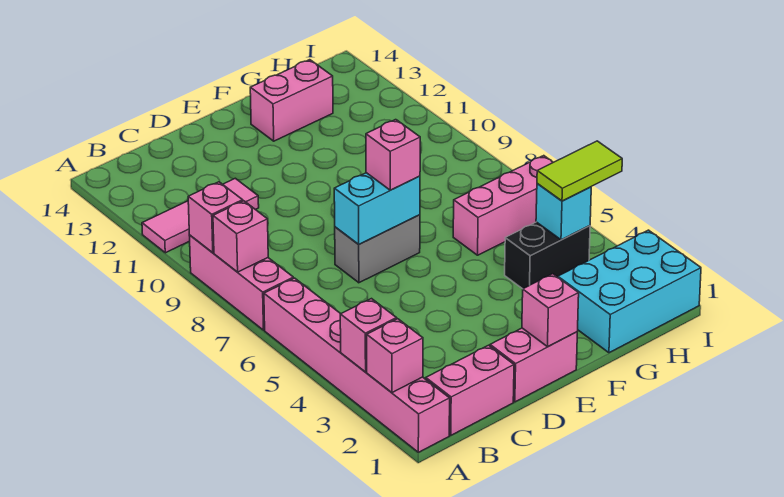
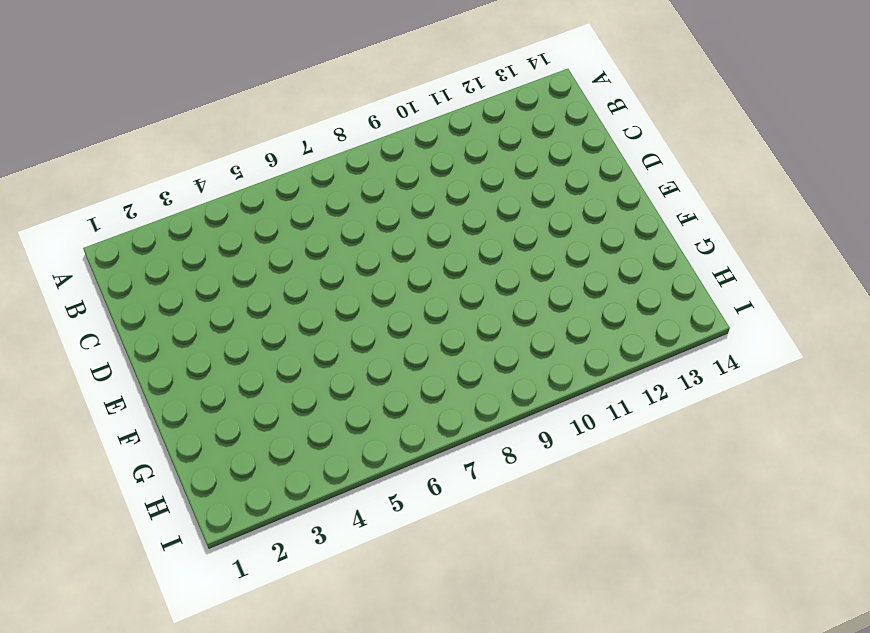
none -> pink brick A1:A6 level 1
none -> pink brick A7:A9 level 1
none -> pink tile A11:C11 level 1

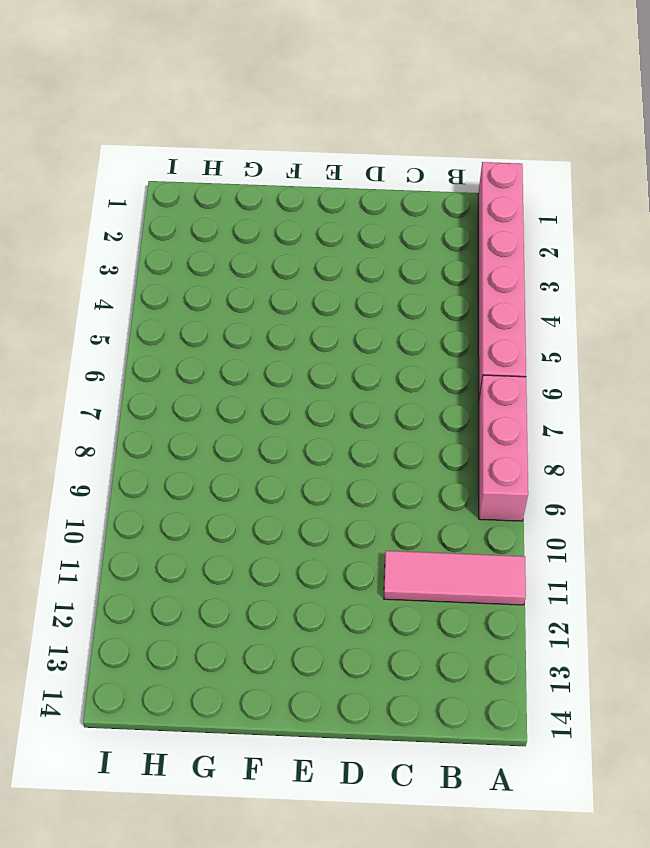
none -> pink brick B1:C1 level 1
none -> pink brick D1:E1 level 1
none -> grey brick D7:E7 level 1

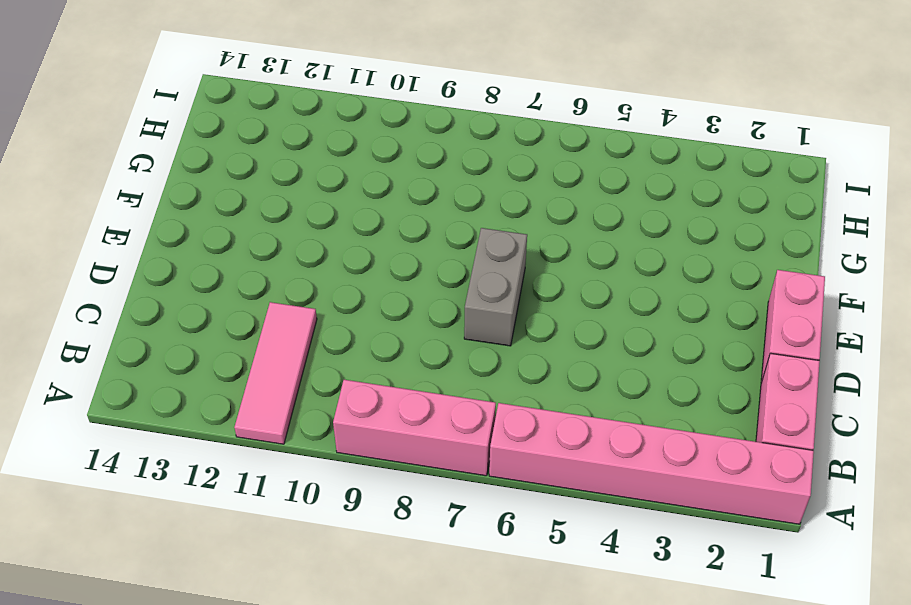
none -> pink brick F13:G13 level 1
none -> cyan brick G1:I2 level 1
none -> black brick G4:H4 level 1

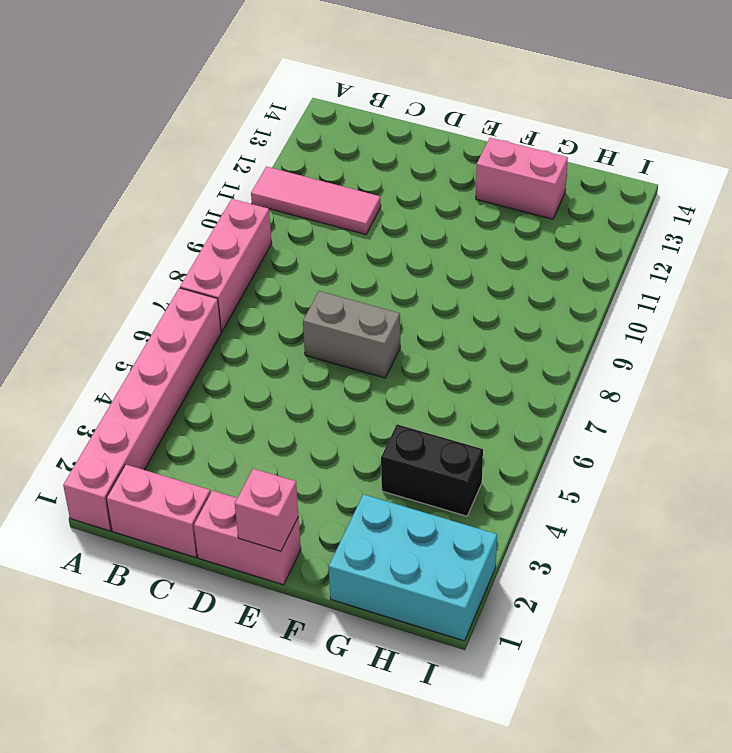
none -> pink brick G6:I6 level 1
none -> pink brick A2 level 2
none -> pink brick A3 level 2

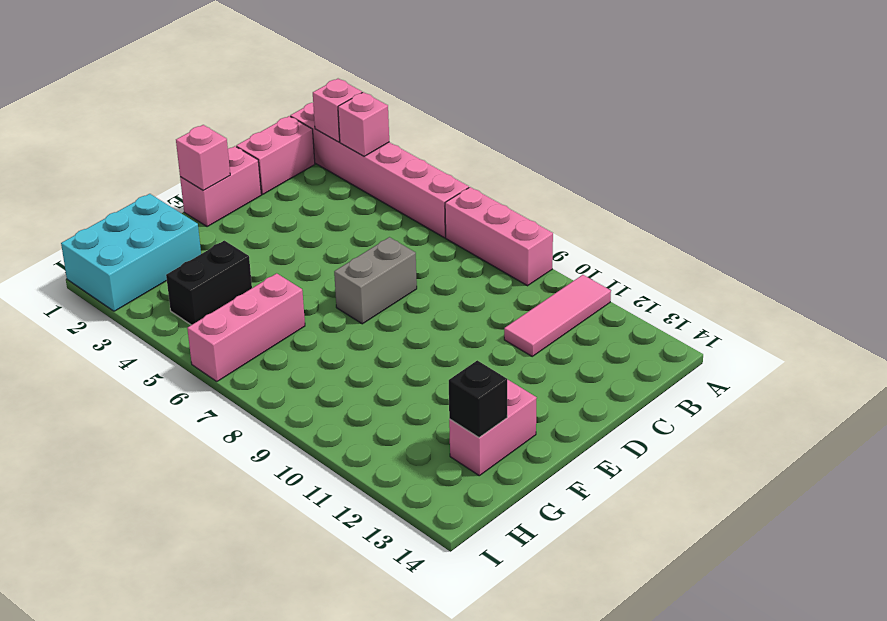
black brick G13 level 2 -> none
none -> pink brick A8 level 2
none -> pink brick A9 level 2
none -> cyan brick D7:E7 level 2

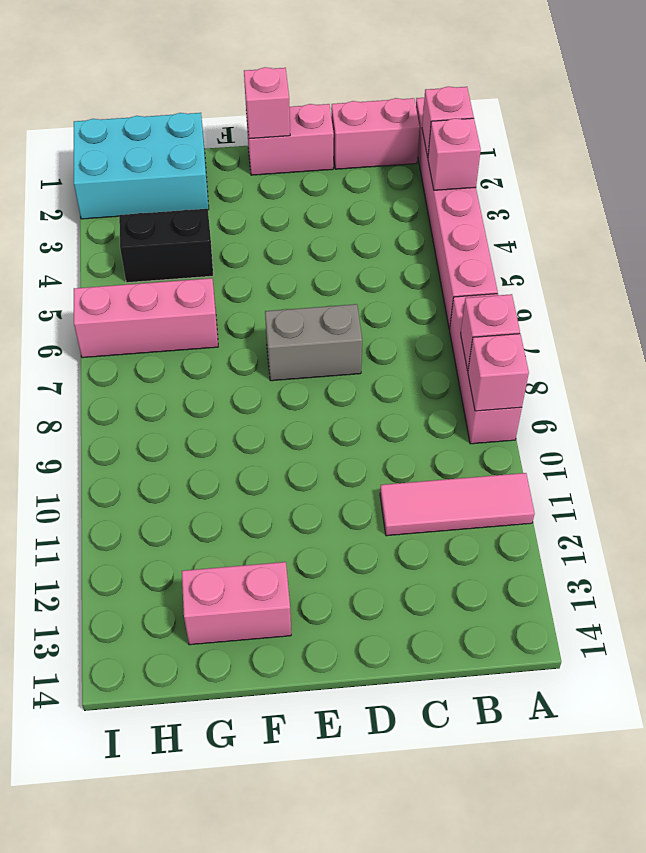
none -> cyan brick D7:E7 level 2
none -> cyan brick H4 level 2
none -> pink brick E7 level 3

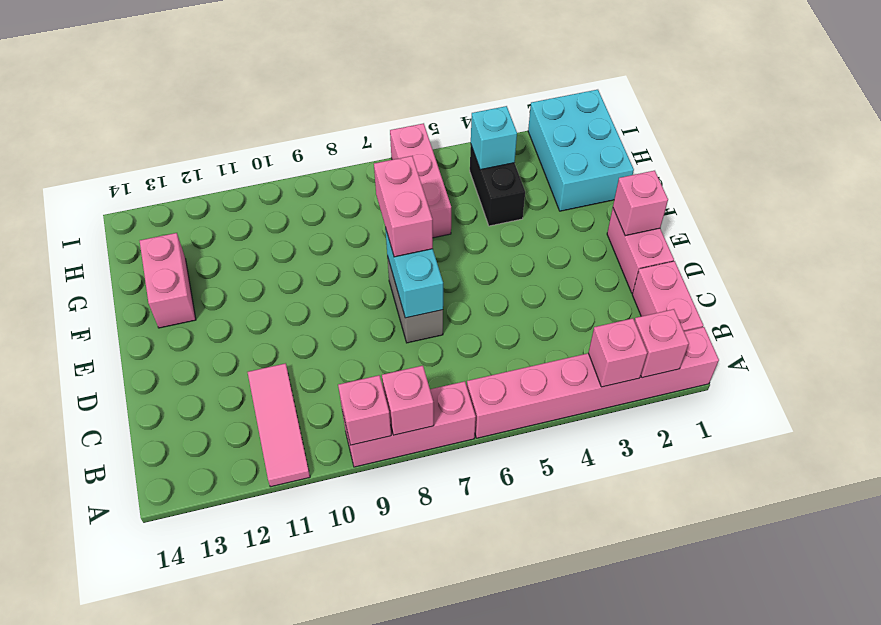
pink brick E7:F7 level 3 -> pink brick E7 level 3
none -> lime tile H4:I4 level 3

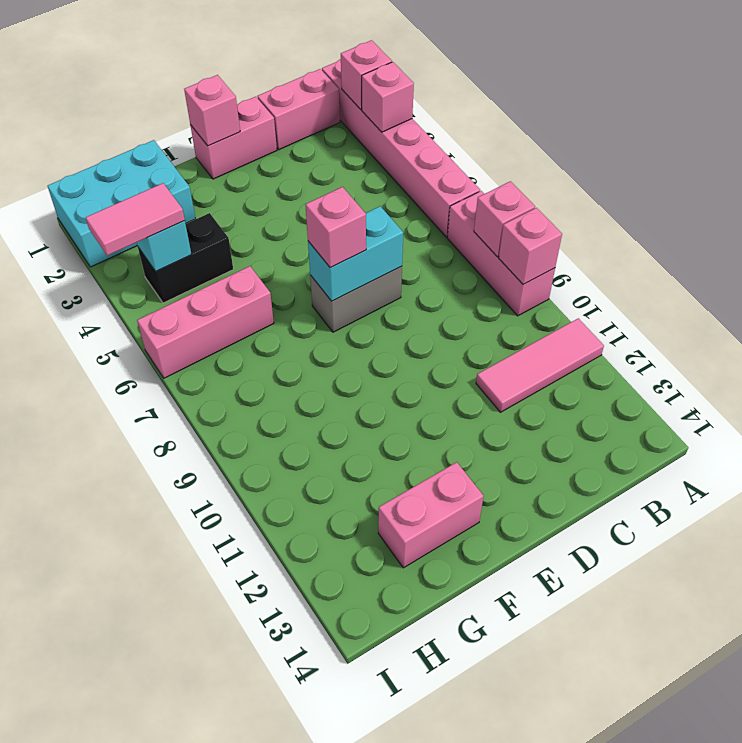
pink tile H4:I4 level 3 -> lime tile H4:I4 level 3

